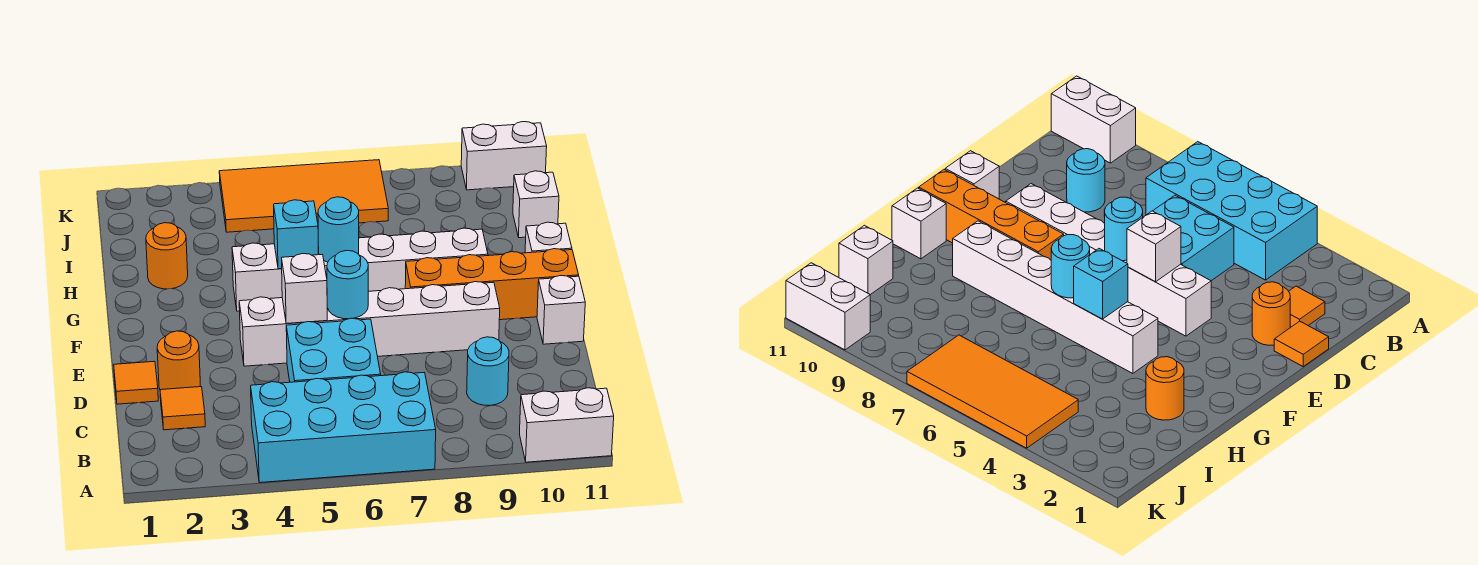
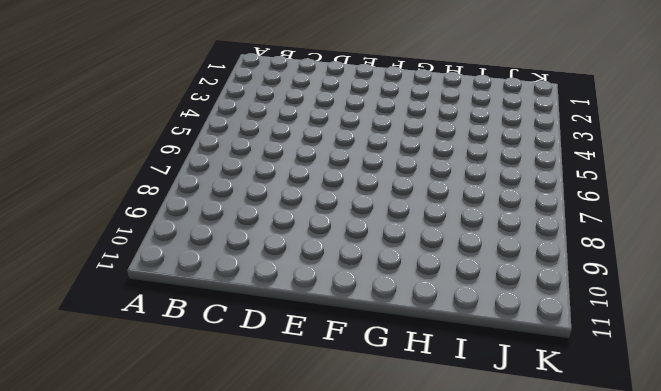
none -> cyan brick A4:B7 level 1
none -> white brick A10:A11 level 1
none -> orange tile C2 level 1

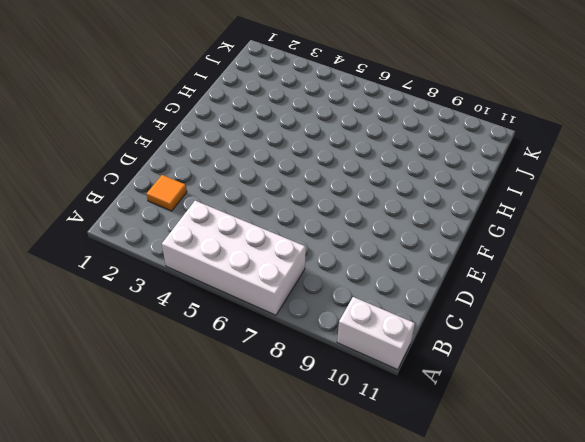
white brick A4:B7 level 1 -> cyan brick A4:B7 level 1
none -> cyan brick C5:D6 level 1
none -> cyan round brick C9 level 1
none -> orange tile D1 level 1

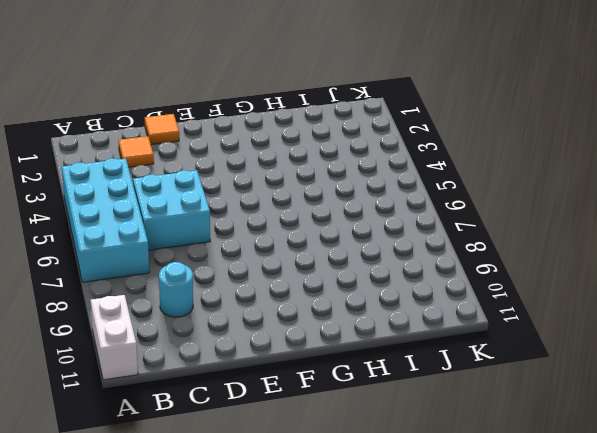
none -> orange round brick D2 level 1
none -> white brick E4:E9 level 1
none -> white brick E11 level 1

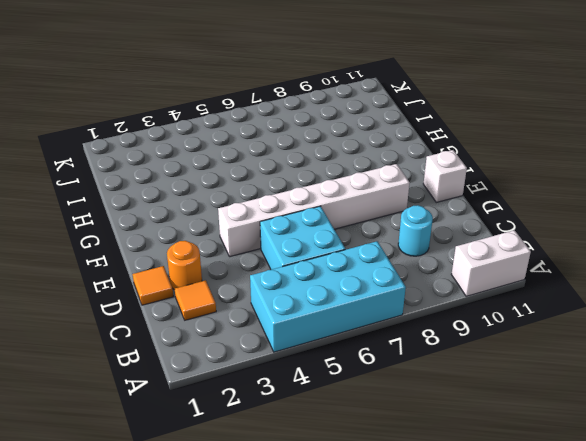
none -> orange brick F8:F11 level 1
none -> white brick G4:G9 level 1
none -> white brick G11 level 1

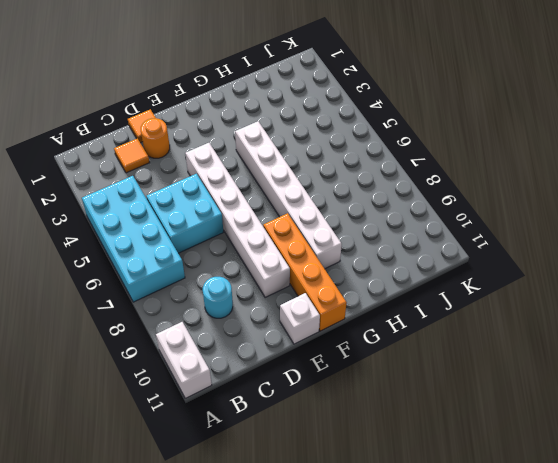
none -> white brick G11 level 1
none -> orange round brick H2 level 1
none -> white brick I11 level 1

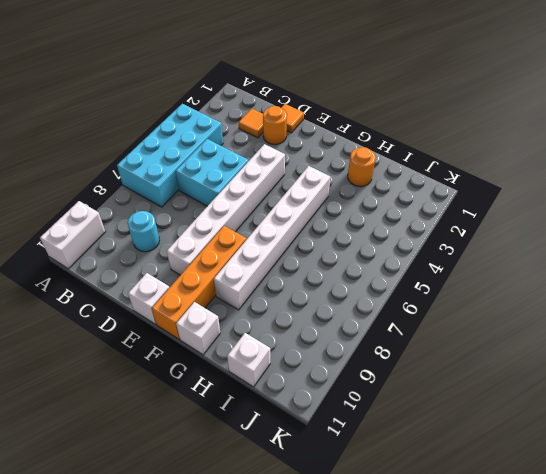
none -> orange tile J4:K7 level 1
none -> white brick K10:K11 level 1
none -> white brick E5 level 2

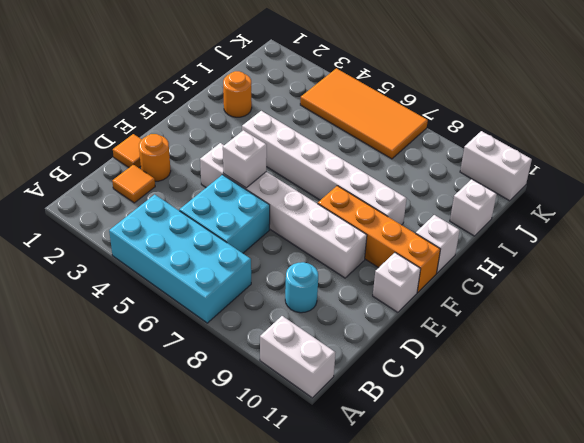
none -> cyan round brick E6 level 2
none -> cyan brick G5 level 2
none -> cyan round brick G6 level 2

